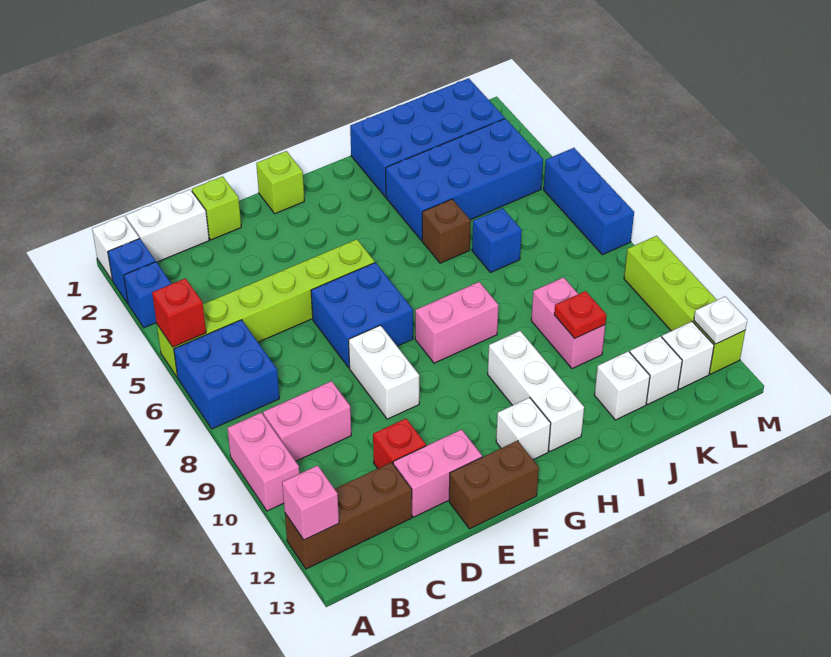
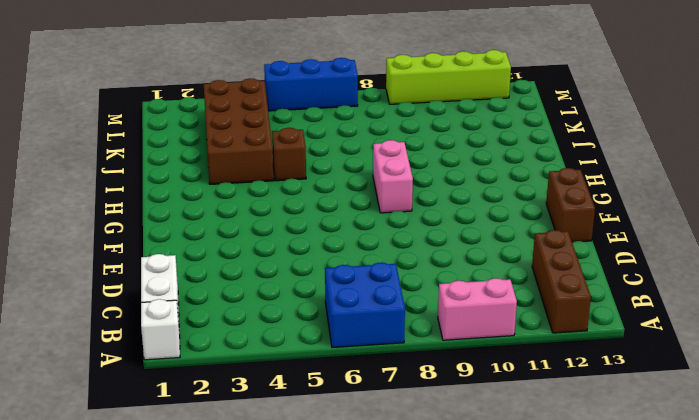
brown brick I3:L4 level 1 -> blue brick I3:L4 level 1
none -> blue brick A2 level 1
none -> blue brick A3 level 1
none -> lime brick A5:F5 level 1
none -> pink brick B9:C9 level 1

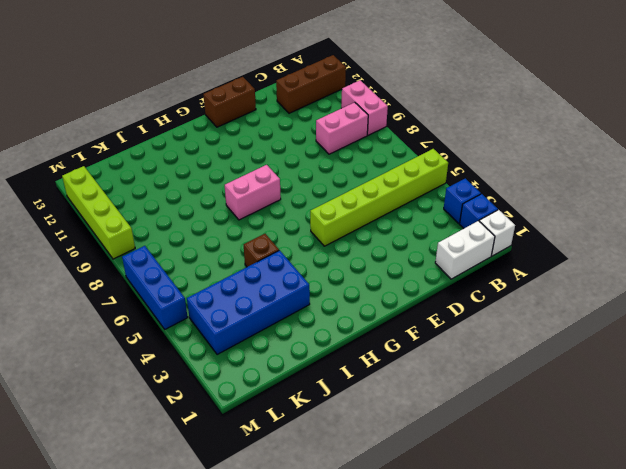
none -> blue brick A6:B7 level 1
none -> lime brick D1 level 1
none -> red brick D11 level 1
none -> pink brick D12:E12 level 1

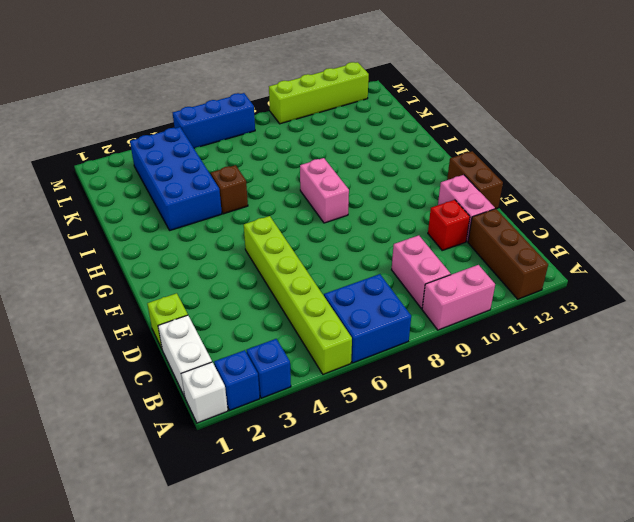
none -> blue brick E6:F7 level 1
none -> white brick E8:E9 level 1
none -> lime brick F1 level 1
none -> white brick G12 level 1

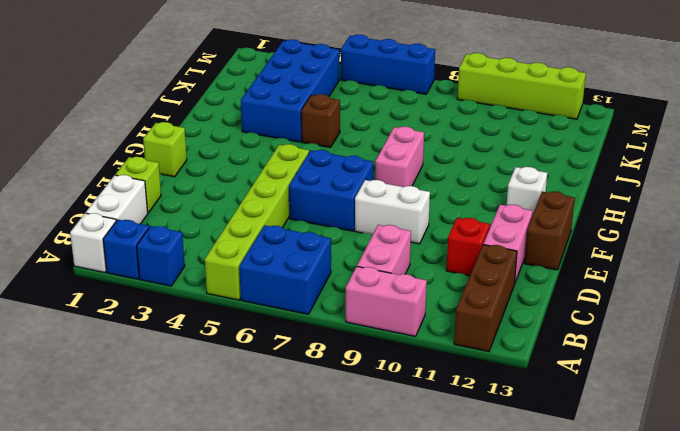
none -> white brick H10:H12 level 1
none -> blue brick I1:L2 level 1
none -> blue brick J6 level 1
none -> pink brick J9:J10 level 1

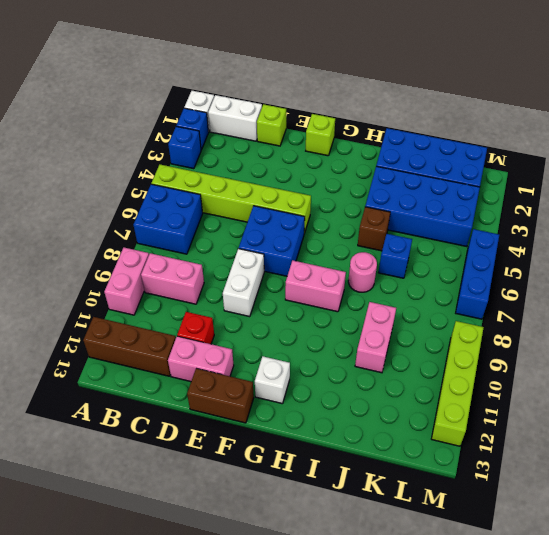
pink round brick I7 level 1 -> none
none -> white brick H10:H12 level 1
none -> white brick J12 level 1
none -> white brick K12 level 1
none -> white brick L12 level 1

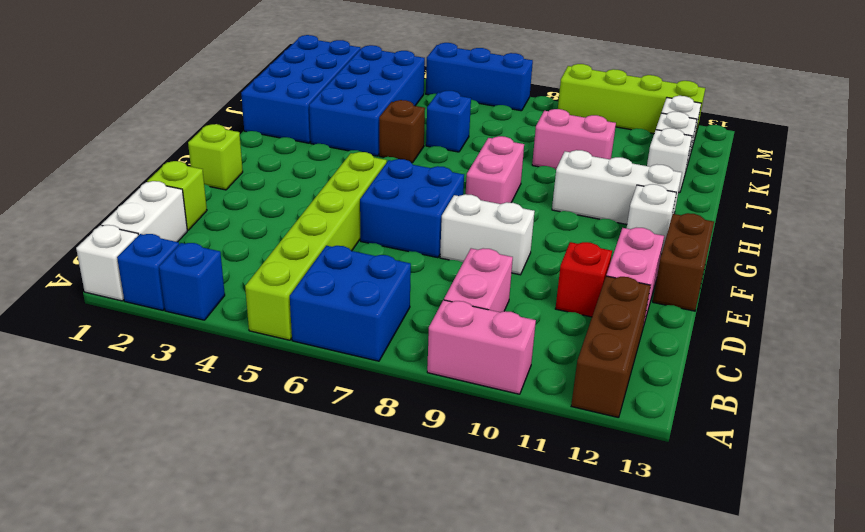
none -> red brick A5 level 2
none -> pink brick A12 level 2
none -> red plate J10 level 2
none -> white plate M12 level 2

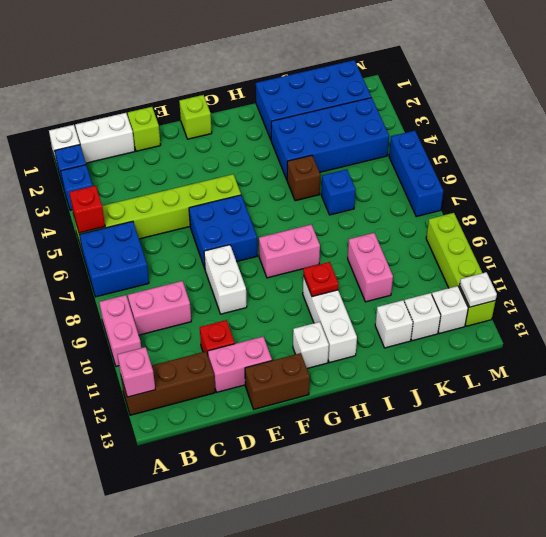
red plate H10 level 2 -> red plate J10 level 2

